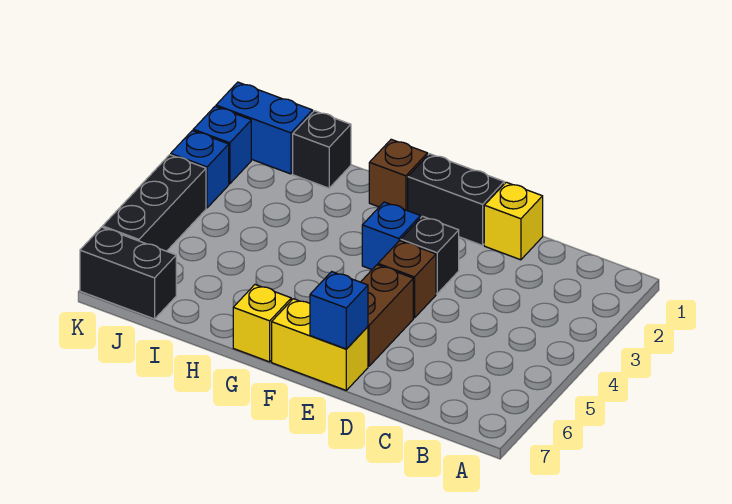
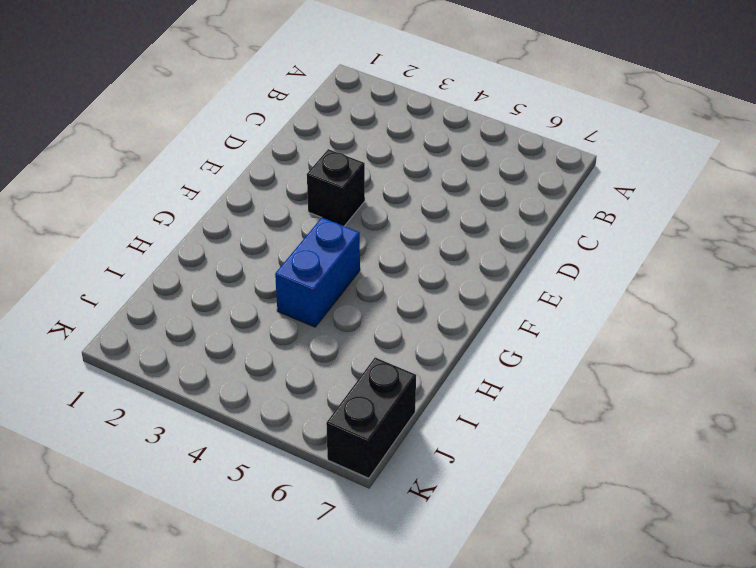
blue brick G4:H4 level 1 -> blue brick J1:K1 level 1
none -> yellow brick D1 level 1
none -> black brick E1:F1 level 1
none -> brown brick E4 level 1

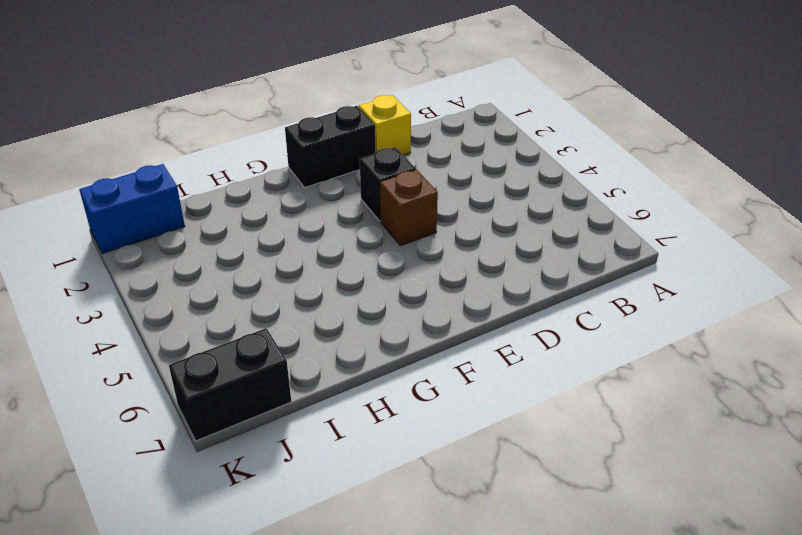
none -> brown brick E5:E6 level 1
none -> yellow brick E7:F7 level 1
none -> blue brick F3 level 1

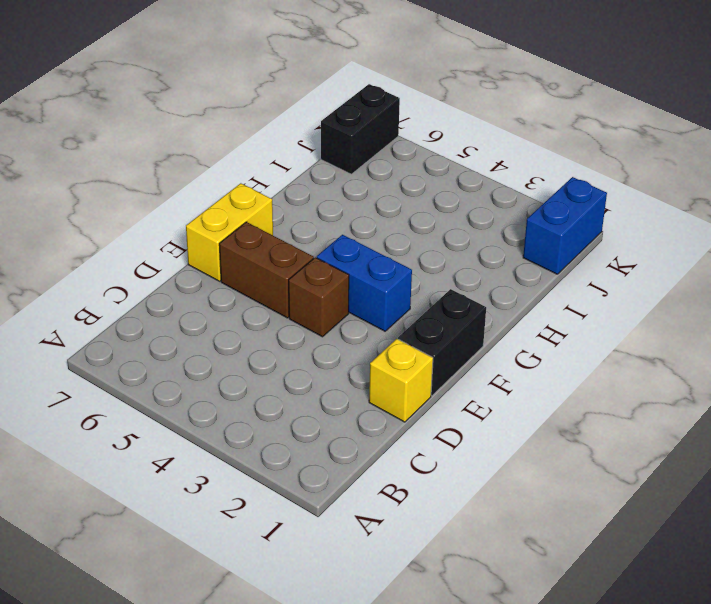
blue brick F3:F4 level 1 -> blue brick F3 level 1
none -> black brick E3 level 1
none -> brown brick G1 level 1
none -> yellow brick G7 level 1

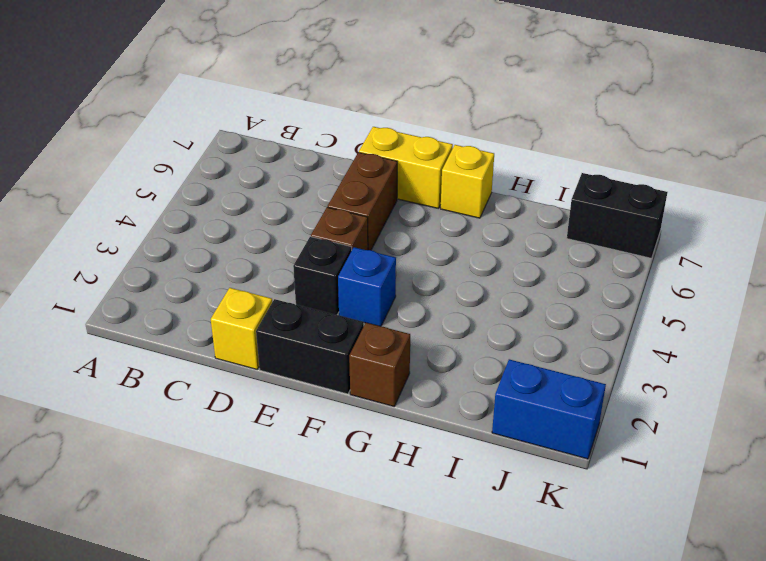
none -> black brick I1 level 1
none -> blue brick K2 level 1
none -> blue brick K3 level 1

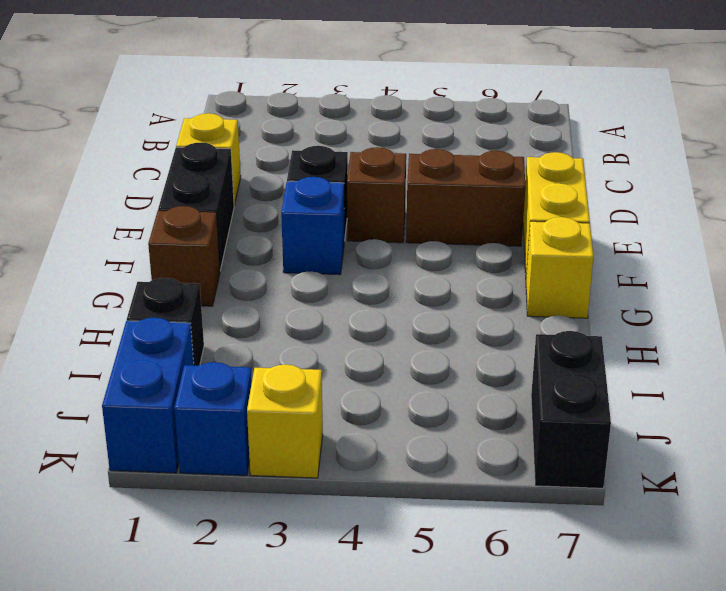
yellow brick K3 level 1 -> blue brick K3 level 1
none -> black brick K4:K6 level 1
none -> blue brick E7 level 2

